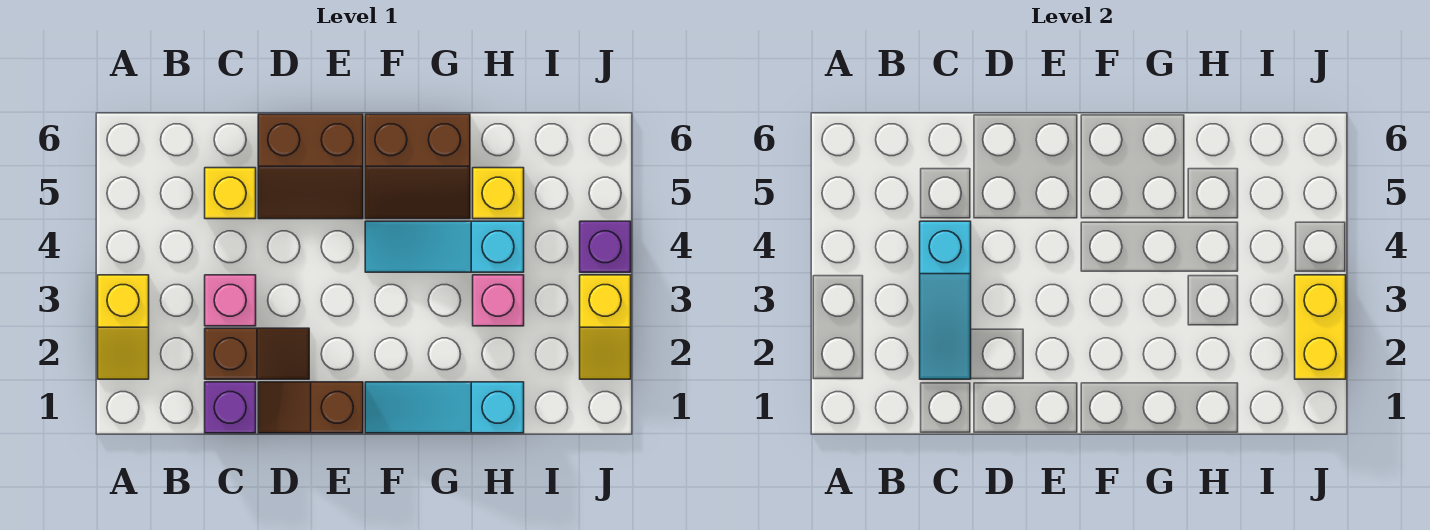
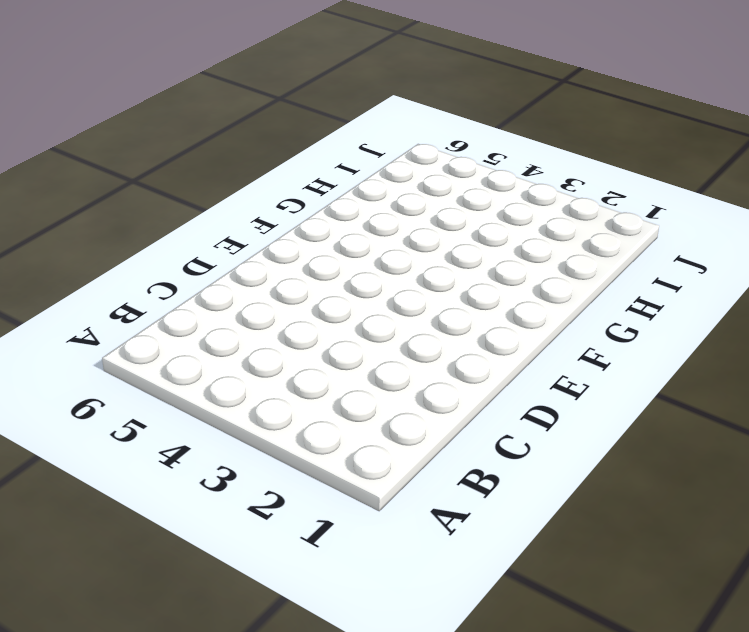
none -> yellow slope A2:A3 level 1 top 3
none -> purple brick C1 level 1
none -> brown slope C2:D2 level 1 top C

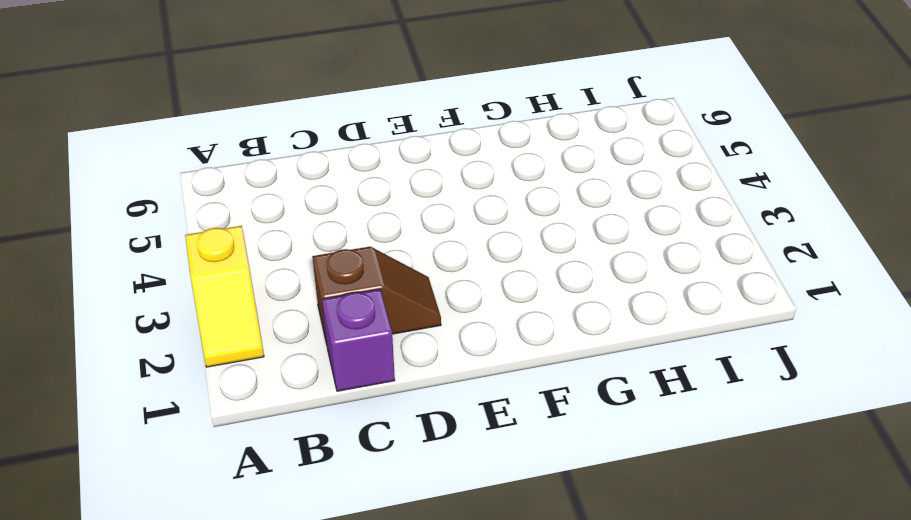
none -> pink brick C3 level 1
none -> yellow brick C5 level 1
none -> brown slope D1:E1 level 1 top E

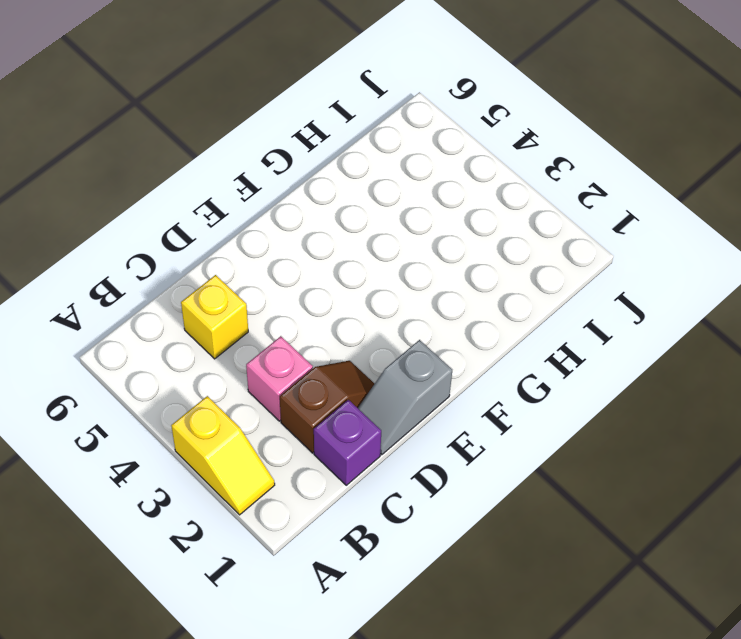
grey slope D1:E1 level 1 top E -> brown slope D1:E1 level 1 top E
none -> brown slope D5:E6 level 1 top 6
none -> cyan slope F1:H1 level 1 top H
none -> cyan slope F4:H4 level 1 top H

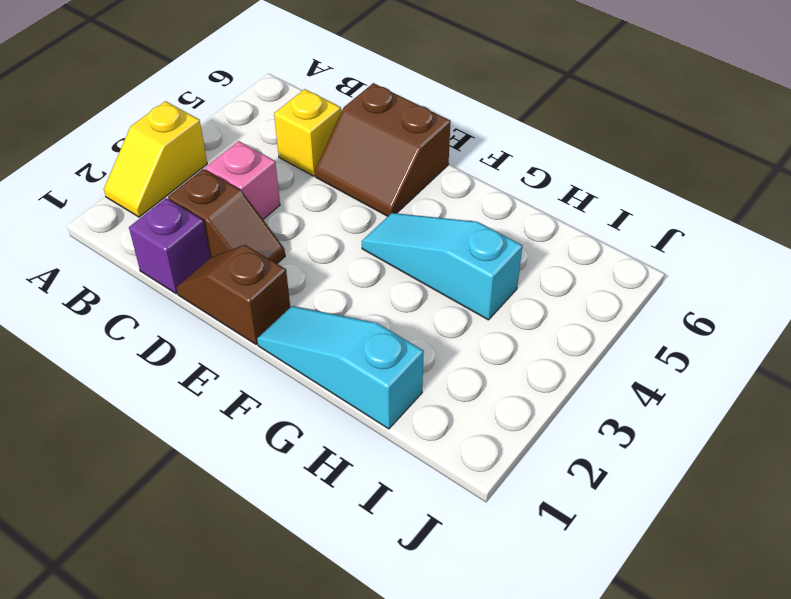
none -> brown slope F5:G6 level 1 top 6
none -> pink brick H3 level 1
none -> yellow brick H5 level 1

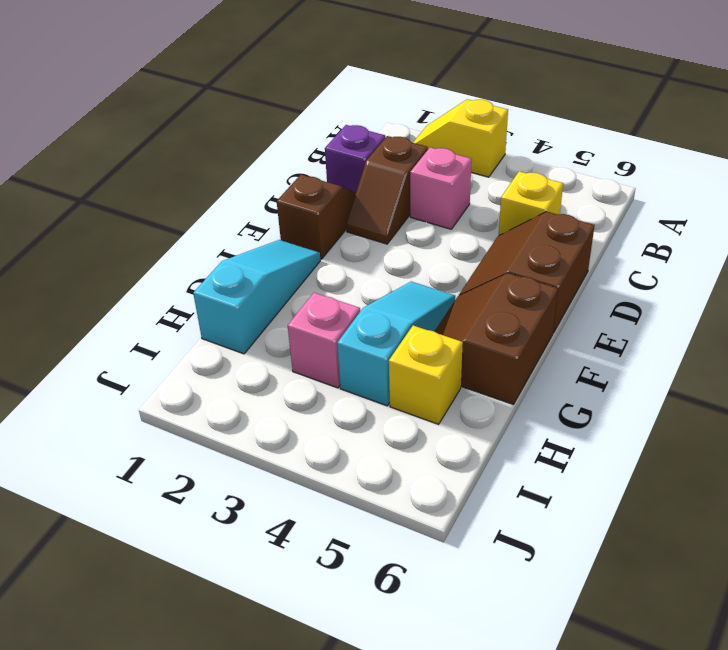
none -> yellow slope J2:J3 level 1 top 3
none -> purple brick J4 level 1
none -> cyan slope C2:C4 level 2 top 4

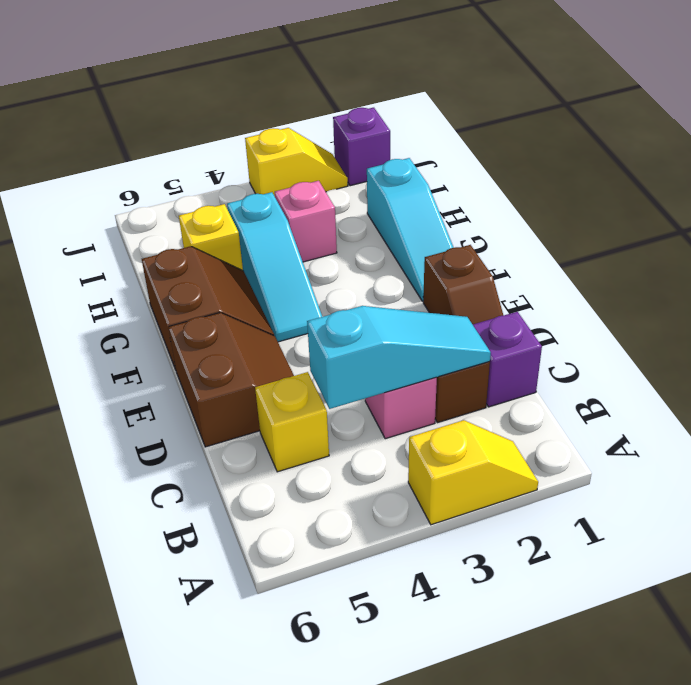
purple brick J1 level 1 -> purple brick J4 level 1
none -> yellow brick J2:J3 level 2

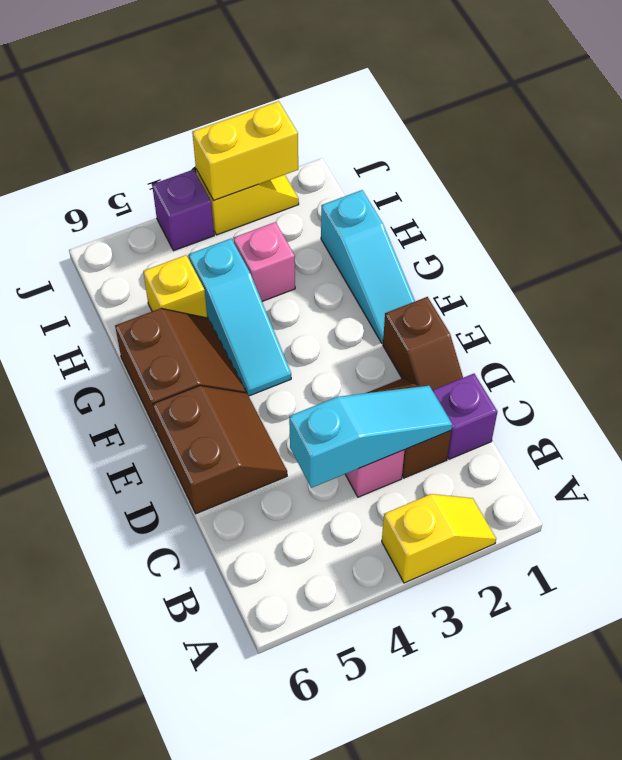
none -> yellow brick C5 level 1

